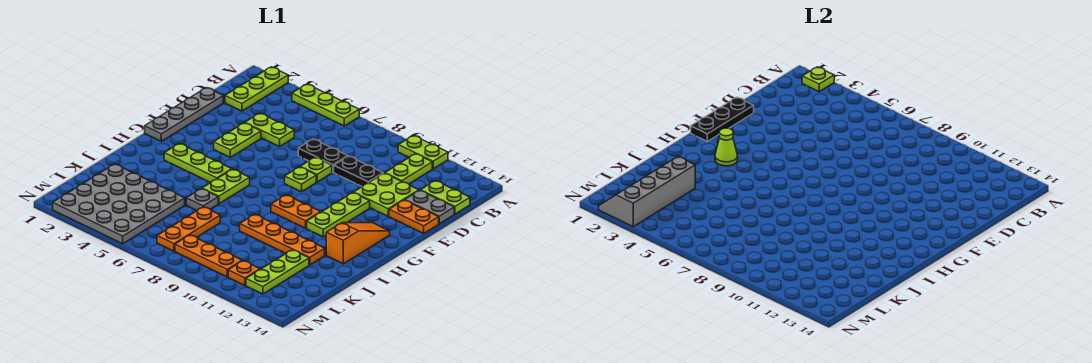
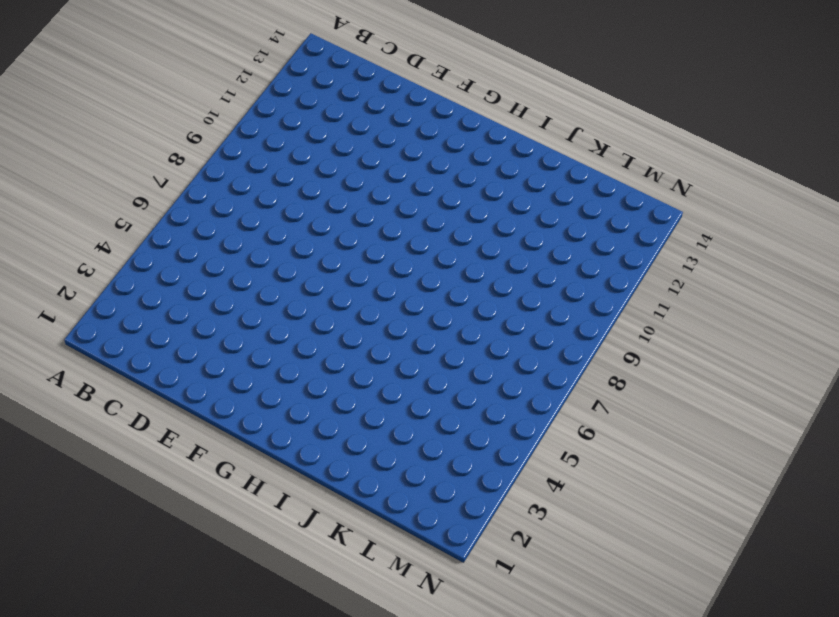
none -> lime plate A2:C2 level 1
none -> lime plate A4:A6 level 1
none -> lime plate A10:A11 level 1
none -> lime plate B11:C11 level 1

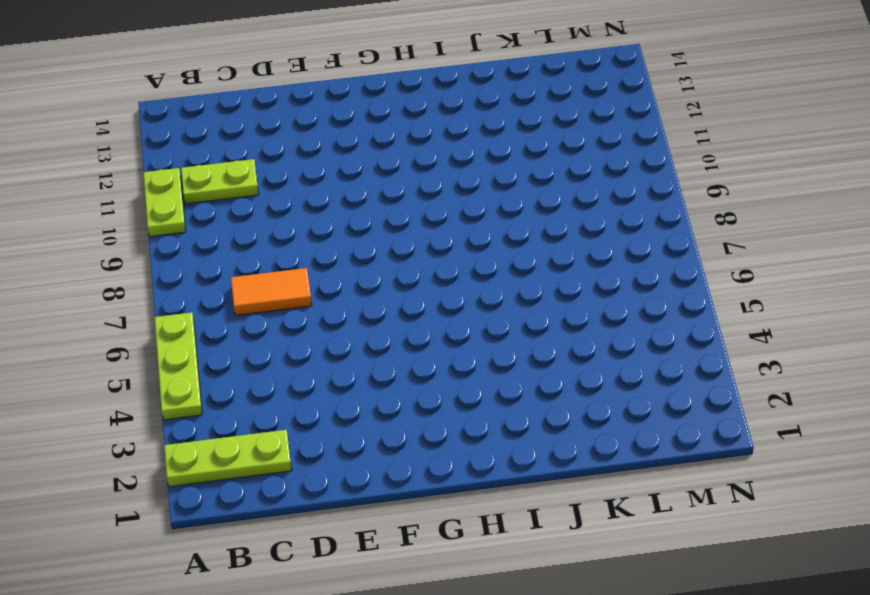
orange tile C7:D7 level 1 -> black plate D7:D8 level 1
none -> lime plate C13:C14 level 1
none -> grey plate D1:G1 level 1
none -> lime plate D4:D5 level 1
none -> black plate D9:D10 level 1

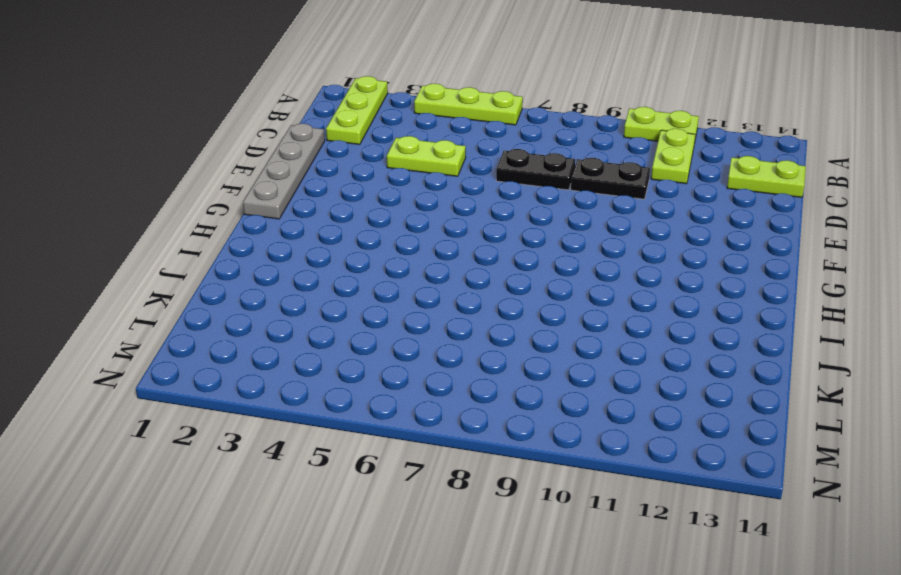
none -> lime plate D11:E12 level 1
none -> grey plate D13:D14 level 1
none -> lime plate E4:F4 level 1
none -> lime plate E8 level 1

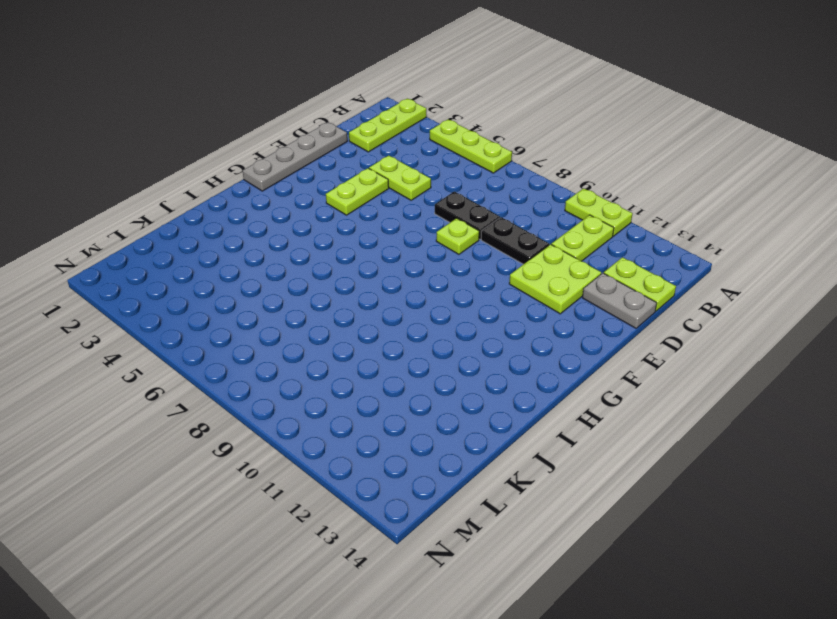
none -> orange plate E13:E14 level 1
none -> lime plate F8 level 1
none -> lime plate F11:H11 level 1
none -> orange slope G13:I13 level 1 top I

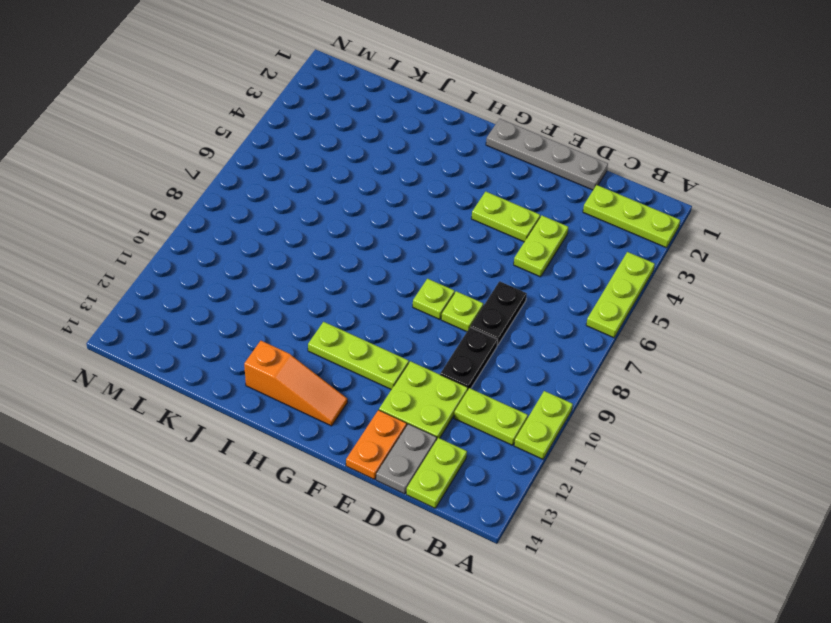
none -> lime plate H3:H5 level 1
none -> lime plate H6:I6 level 1
none -> orange plate H9:H10 level 1
none -> grey plate J6 level 1

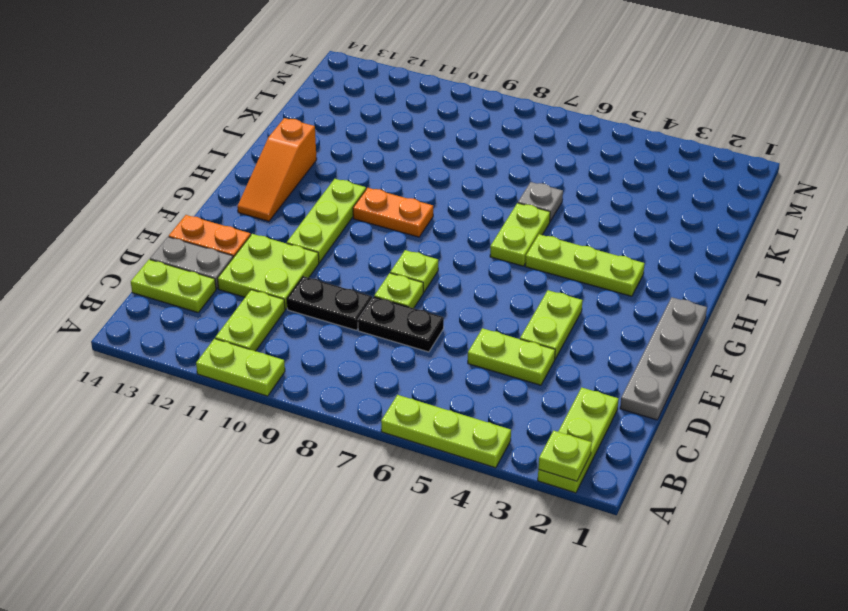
none -> orange plate J9:J12 level 1
none -> grey plate K2:N5 level 1
none -> orange plate K7:M7 level 1
none -> lime plate K12:M12 level 1

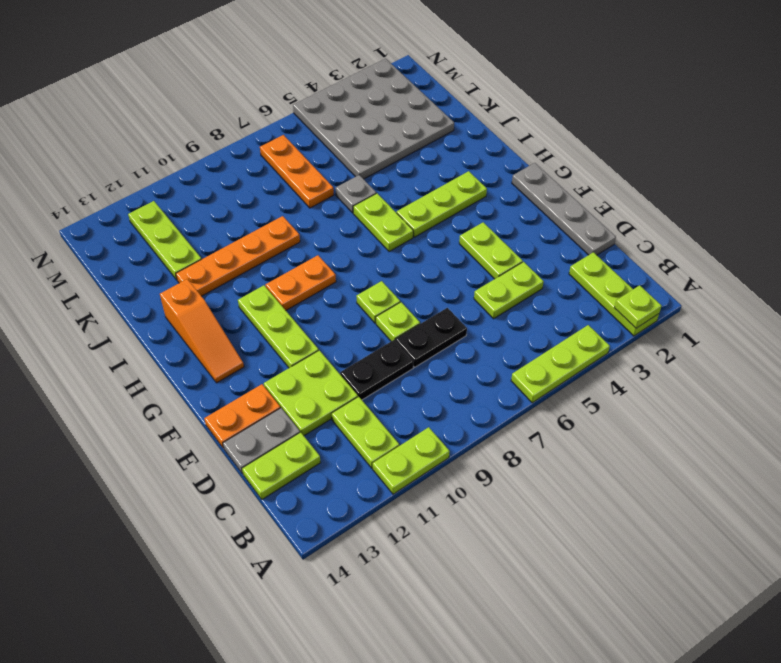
none -> orange plate M8:M10 level 1
none -> orange plate M11 level 1
none -> black plate E1:G1 level 2
none -> lime cone H3 level 2

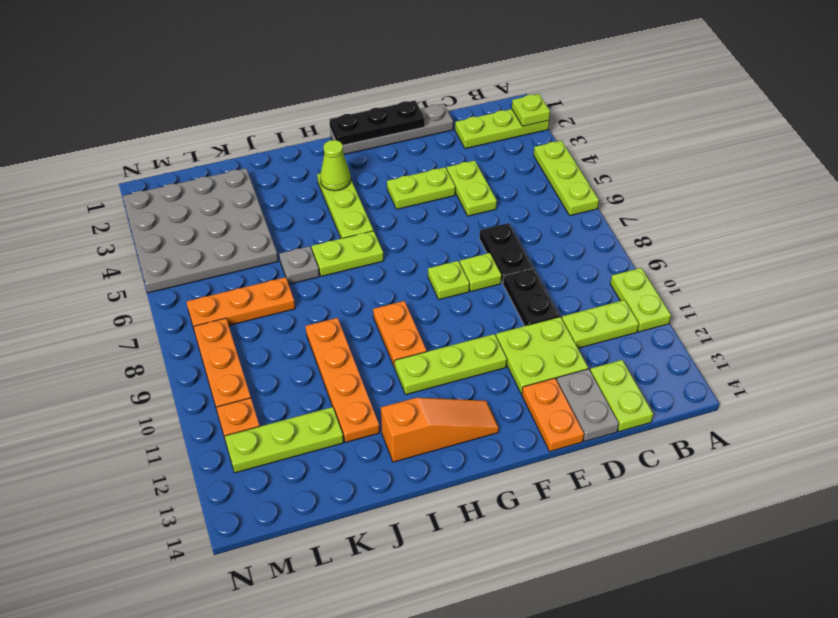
none -> grey slope K2:N3 level 2 top 3

